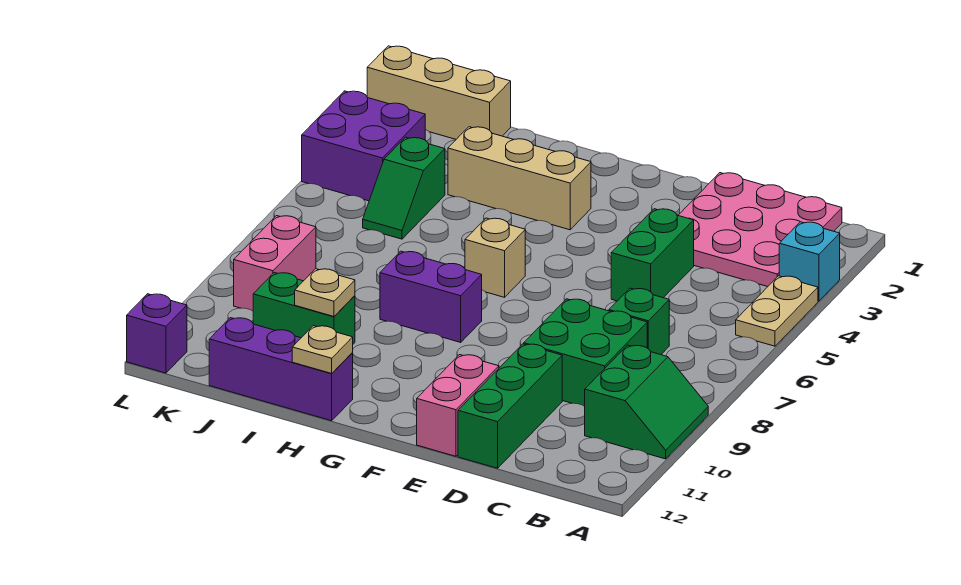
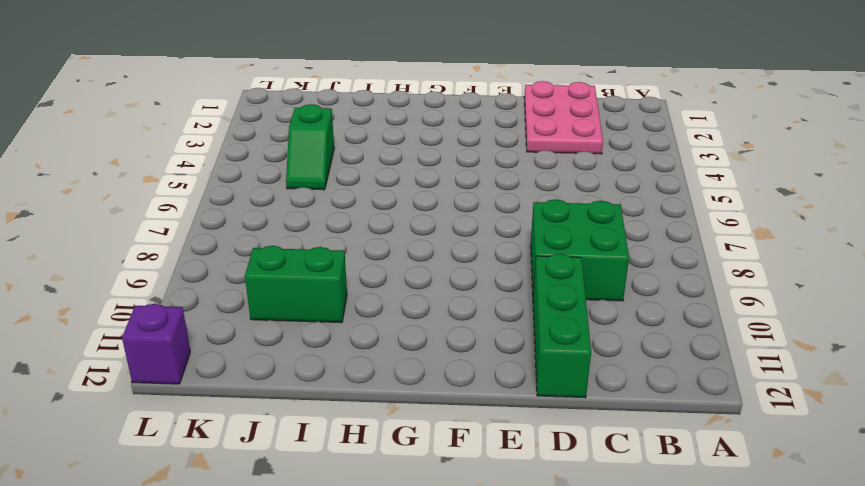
pink plate C1:D3 level 1 -> pink plate B1:D3 level 1
none -> cyan brick A3 level 1
none -> tan plate A4:A5 level 1
none -> green slope A9:B10 level 1 top B

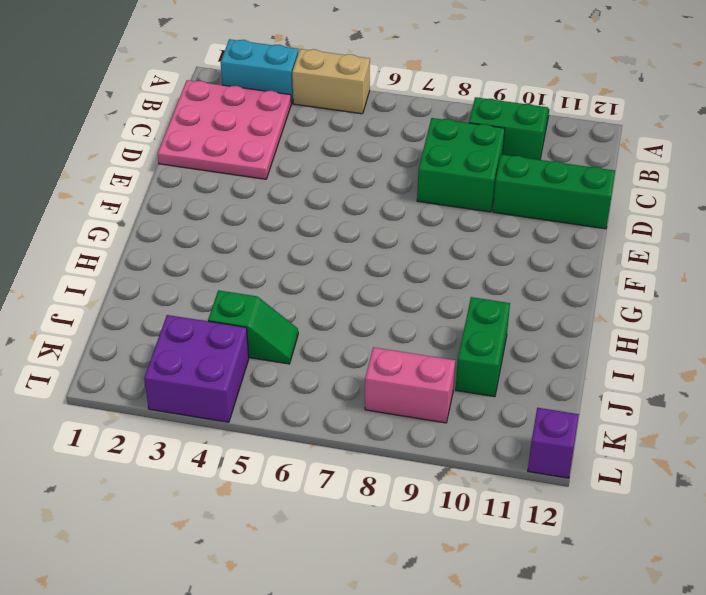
cyan brick A2:A3 level 1 -> cyan brick A3 level 1
tan brick A4:A5 level 1 -> tan plate A4:A5 level 1
none -> green brick C7 level 1
none -> green brick D4:D5 level 1
none -> pink brick E11:E12 level 1

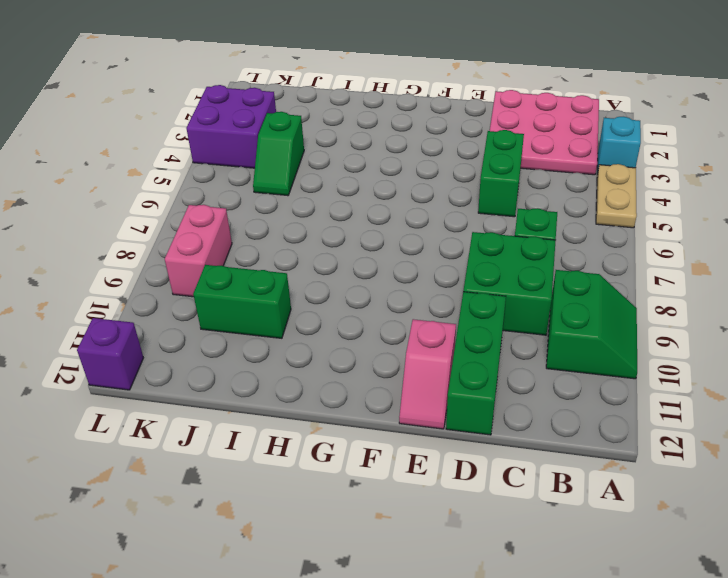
pink slope E11:E12 level 1 top 11 -> pink brick E11:E12 level 1
none -> tan brick G3:I3 level 1
none -> tan brick G6 level 1
none -> purple brick G8:H8 level 1

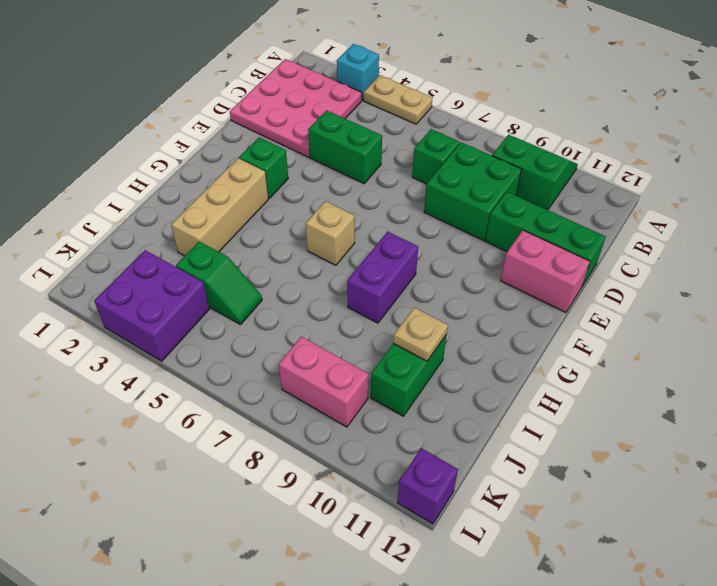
green brick F3 level 1 -> none
none -> purple brick H12:J12 level 1
none -> tan brick J1:L1 level 1
none -> tan plate H12 level 2

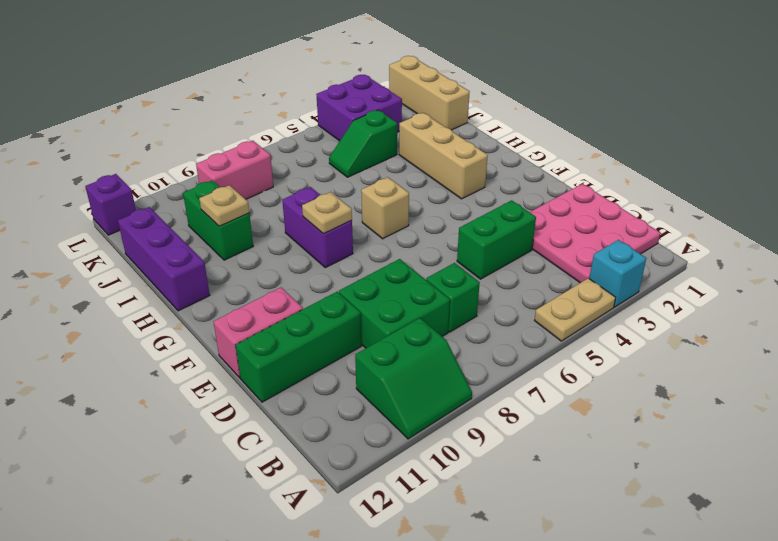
tan plate G8 level 2 -> tan plate H12 level 2

